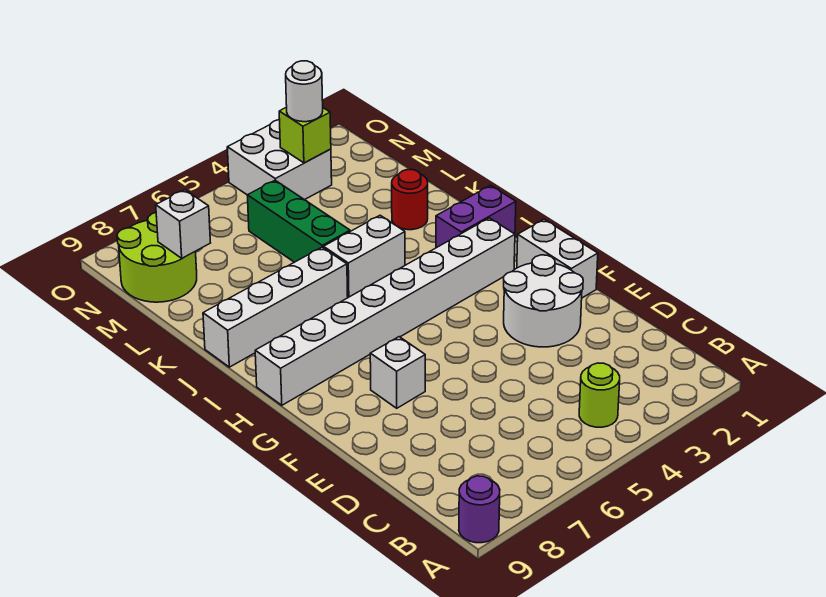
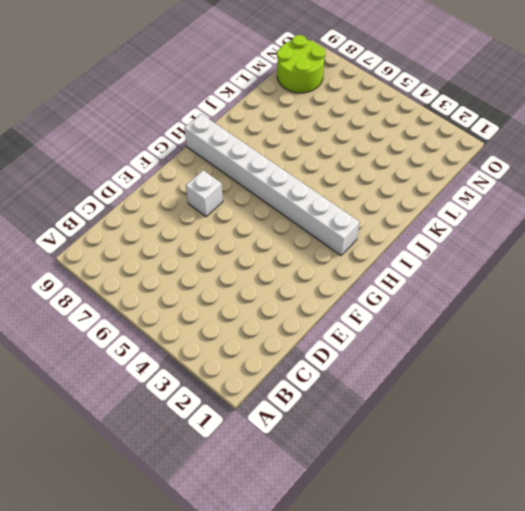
none -> purple round brick A9 level 1
none -> lime round brick B4 level 1
none -> white round brick E2:F3 level 1

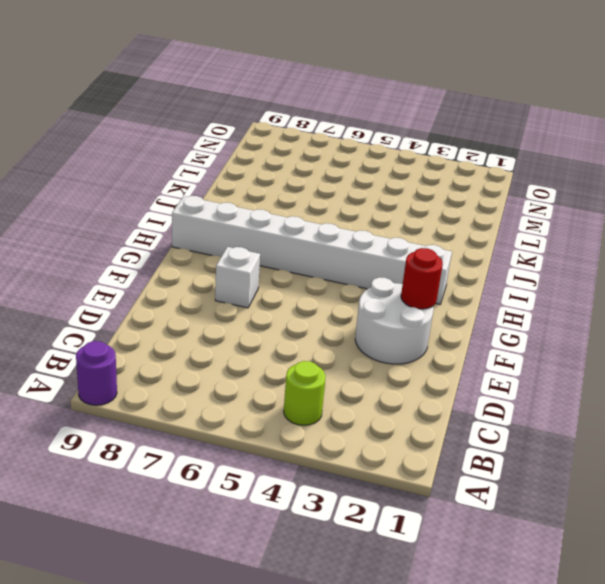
red round brick F2 level 2 -> red round brick K2 level 1
none -> white brick F1:G1 level 1
none -> purple brick I1:I2 level 1
none -> white brick J4:J5 level 1

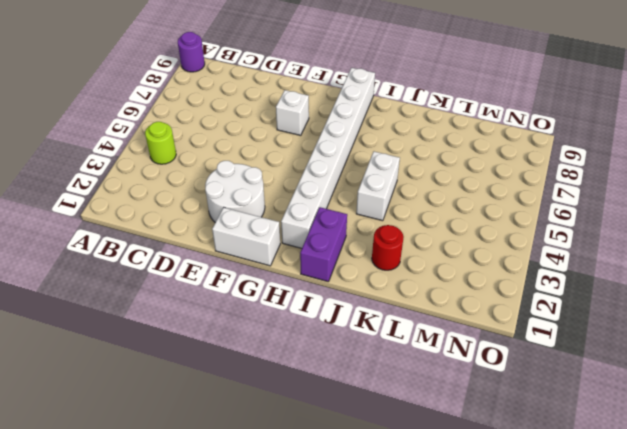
none -> white brick J6:J9 level 1
none -> green brick K5:M5 level 1
none -> lime round brick M8:N9 level 1

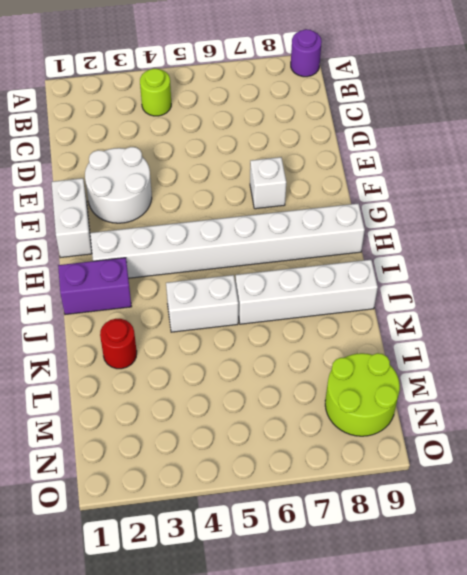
none -> green brick K5:M5 level 1
none -> white brick N3:O4 level 1
none -> white brick M8 level 2

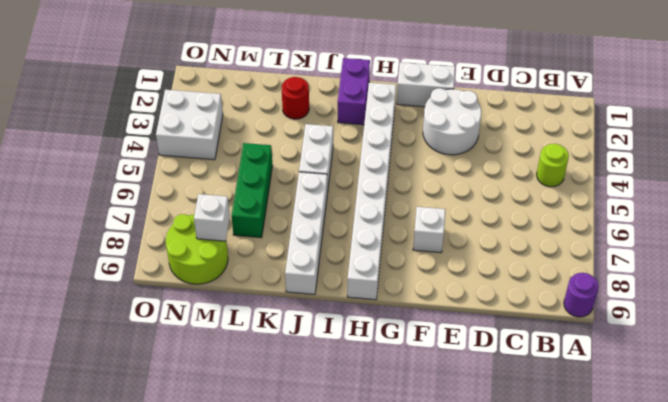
green brick L5:L7 level 1 -> green brick K5:M5 level 1
none -> lime brick N3 level 2
none -> white round brick N3 level 3

